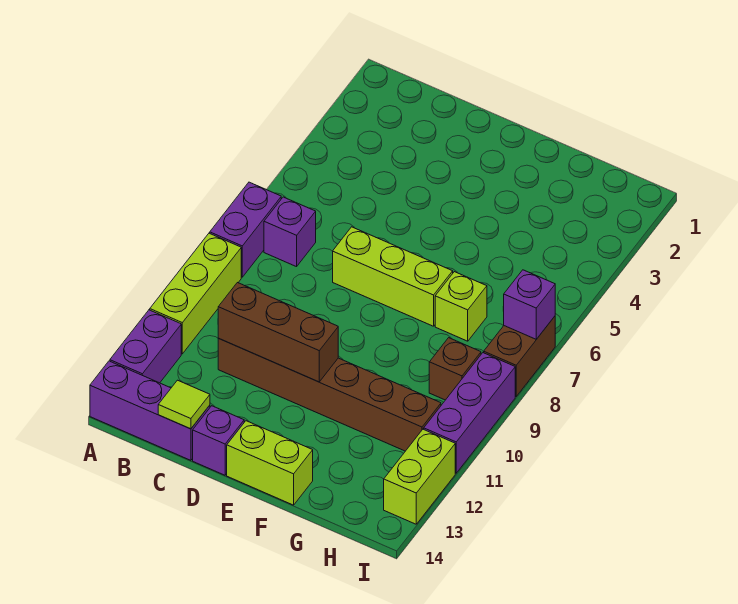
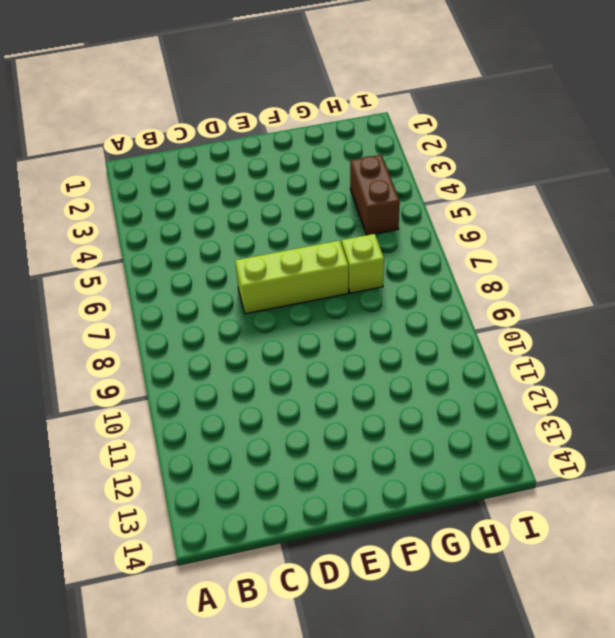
brown brick H4:H5 level 1 -> brown brick I7:I8 level 1
none -> purple brick A7:A8 level 1
none -> lime brick A9:A11 level 1
none -> purple brick A12:A13 level 1

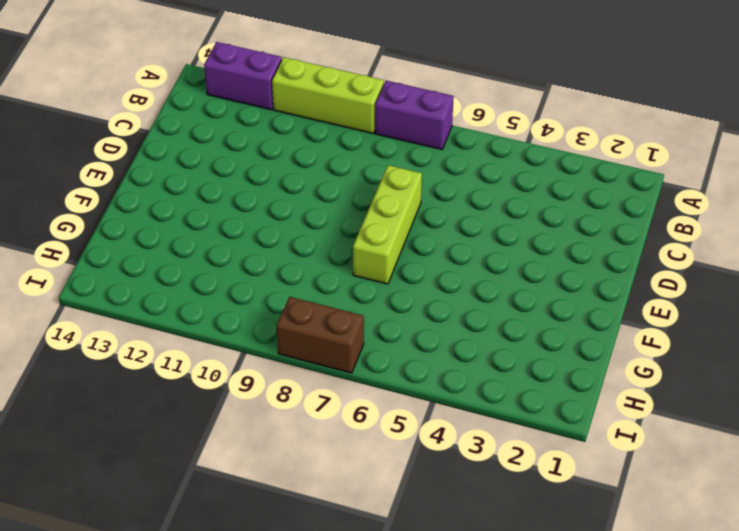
none -> purple brick A14:C14 level 1
none -> purple brick B7 level 1
none -> brown brick C11:H11 level 1

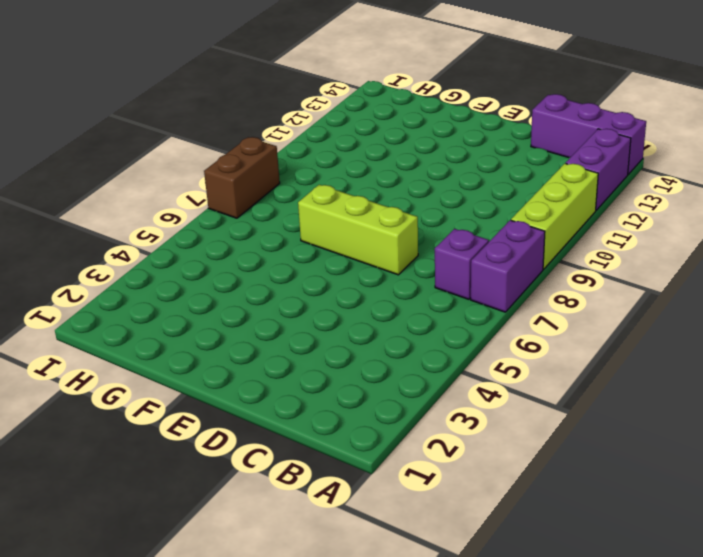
none -> brown brick C11:H11 level 1
none -> purple brick D14 level 1
none -> lime brick E14:F14 level 1

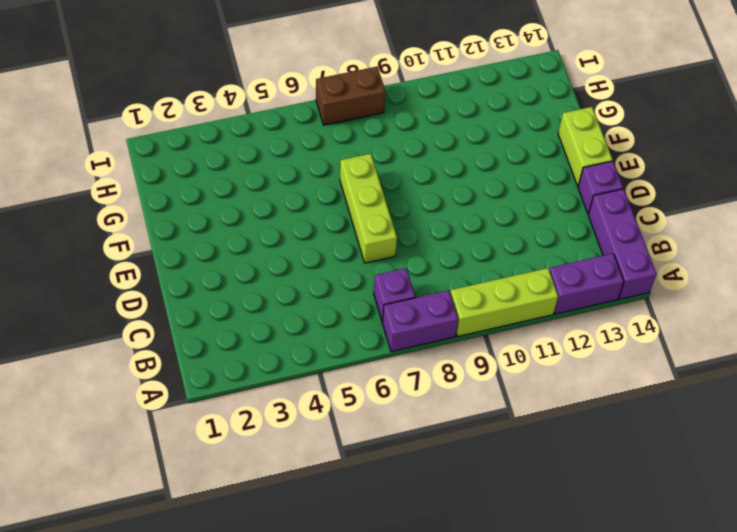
none -> brown brick C11:H11 level 1
none -> lime brick G7 level 1
none -> brown brick H9 level 1

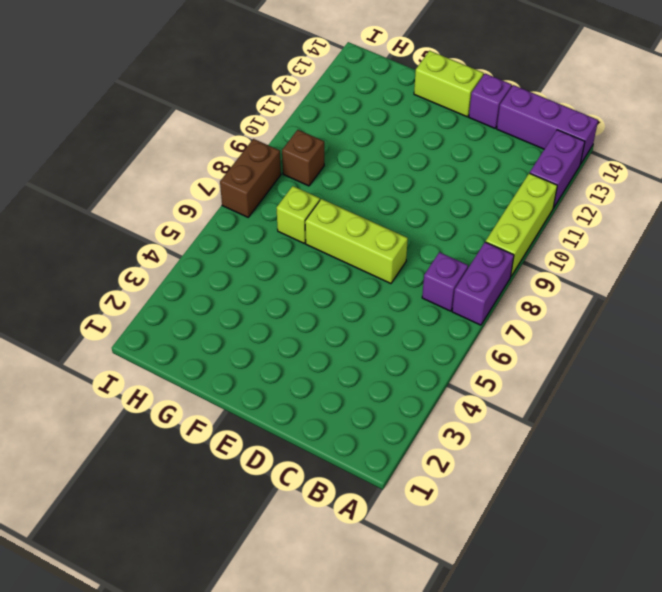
none -> brown brick C11:H11 level 1
none -> purple brick I9:I11 level 1
none -> lime brick I12:I13 level 1

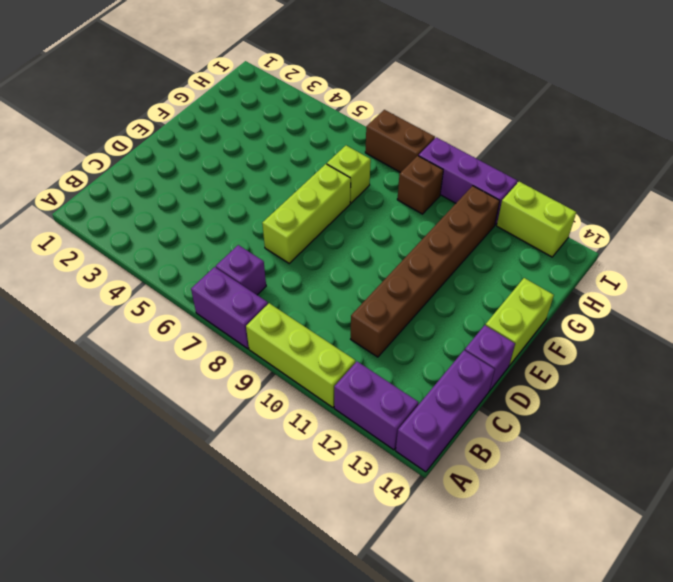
none -> brown brick C11:E11 level 2
none -> lime tile C14 level 2
none -> purple brick I7 level 2

